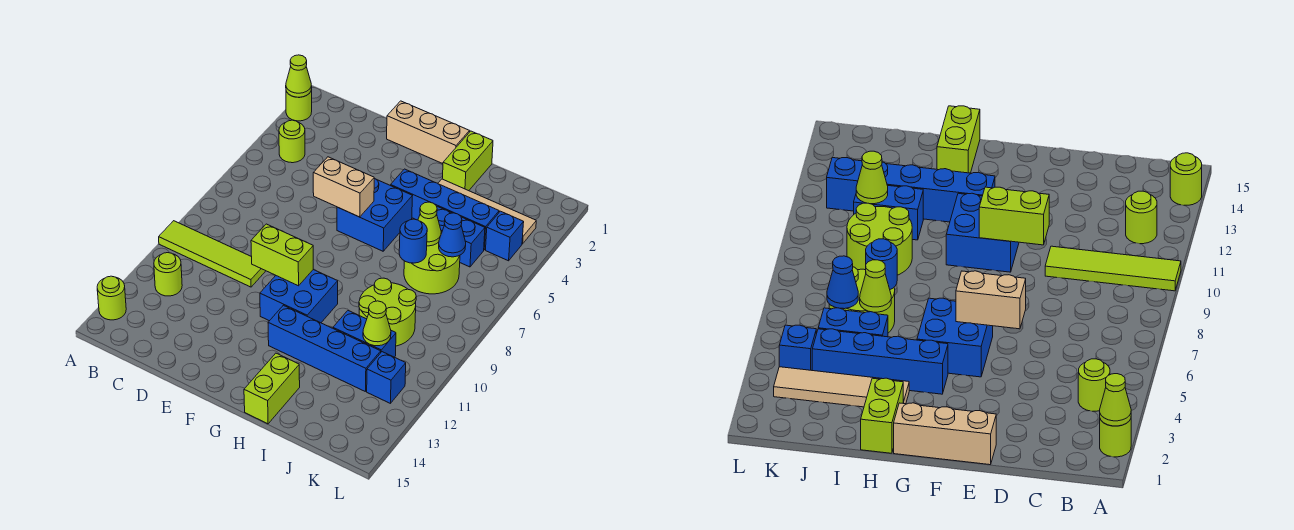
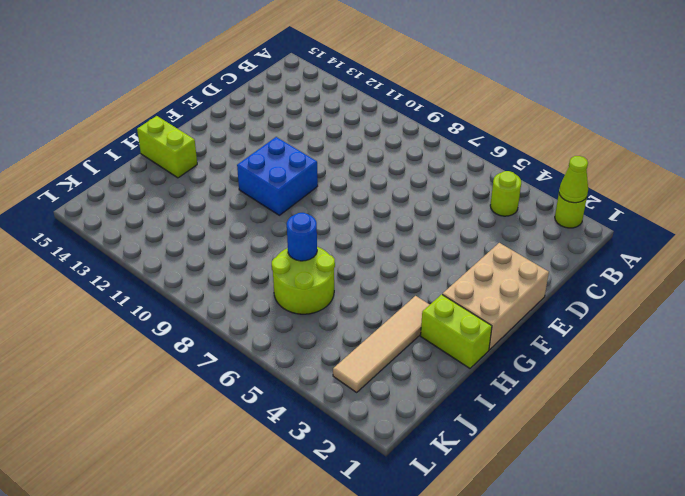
tan brick E1:G2 level 1 -> tan brick E1:G1 level 1
none -> lime tile A10:D10 level 1
none -> lime round brick A14 level 1
none -> lime round brick B12 level 1

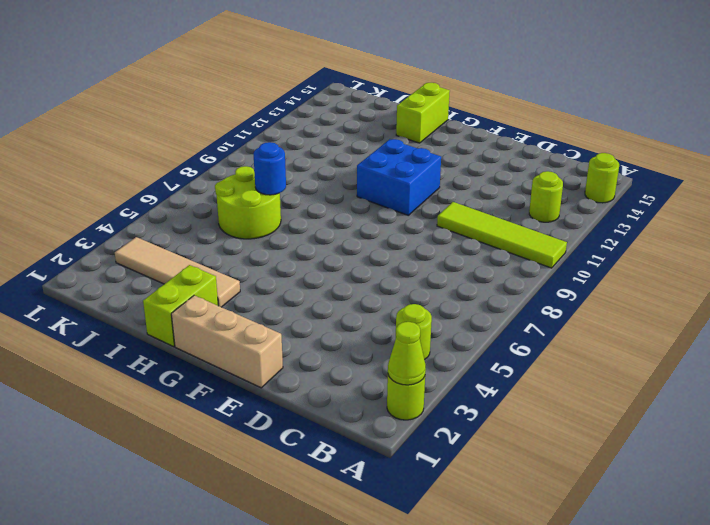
none -> blue brick F5:G6 level 1
none -> blue brick G4:J4 level 1
none -> blue brick G12:J12 level 1

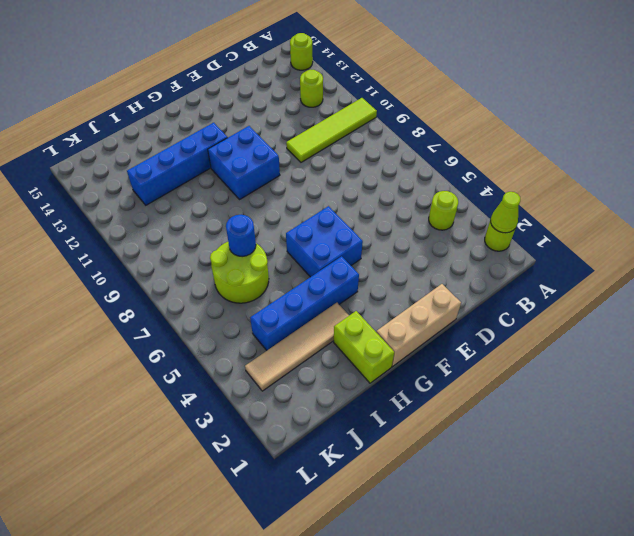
none -> lime brick H14:H15 level 1
none -> blue brick I5:J5 level 1
none -> lime round brick I9:J10 level 1

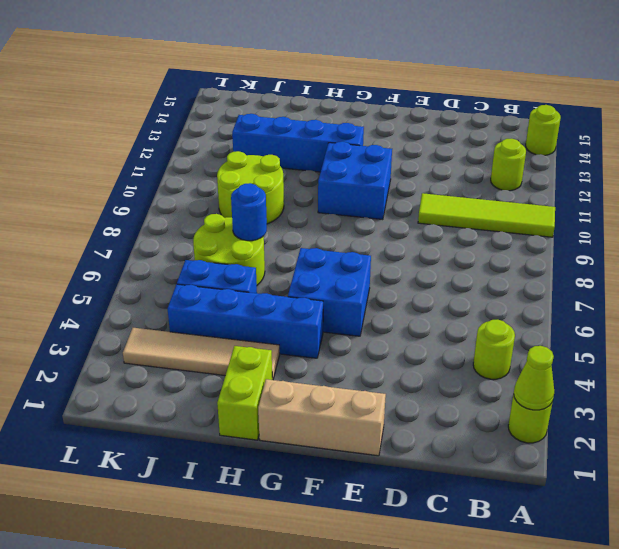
none -> lime brick H14:H15 level 1
none -> blue brick I11:J11 level 1
none -> blue brick K4 level 1

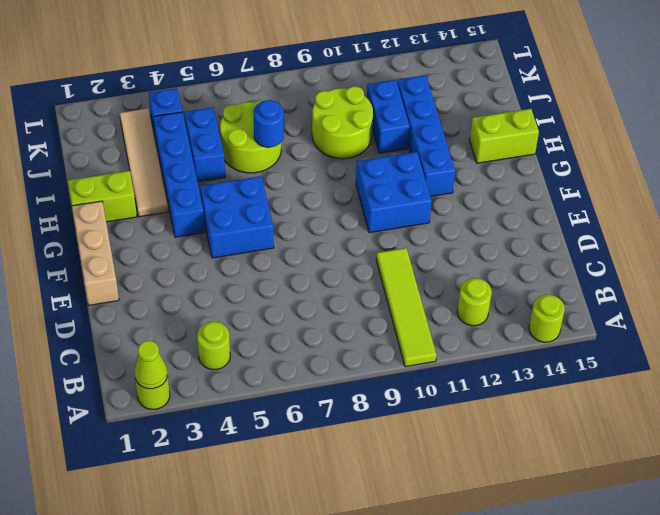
none -> blue brick K12 level 1
none -> tan brick E6:F6 level 2
none -> lime brick E10:F10 level 2

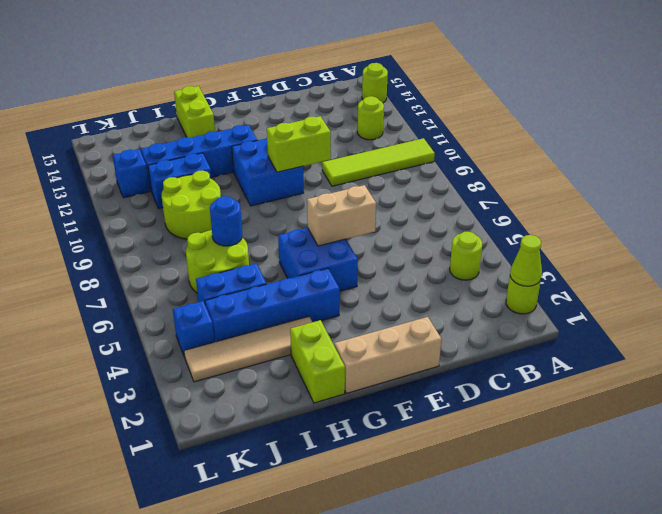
none -> lime cone I6 level 2
none -> blue cone J6 level 2
none -> lime cone J11 level 2

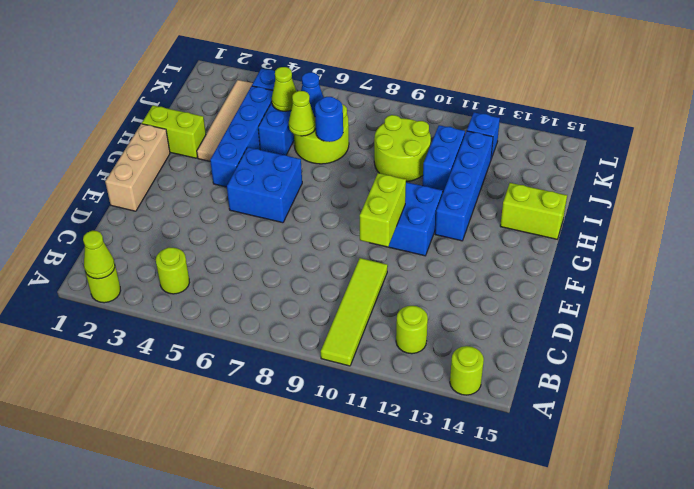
lime cone J5 level 2 -> lime cone J11 level 2
none -> tan brick E6:F6 level 2

